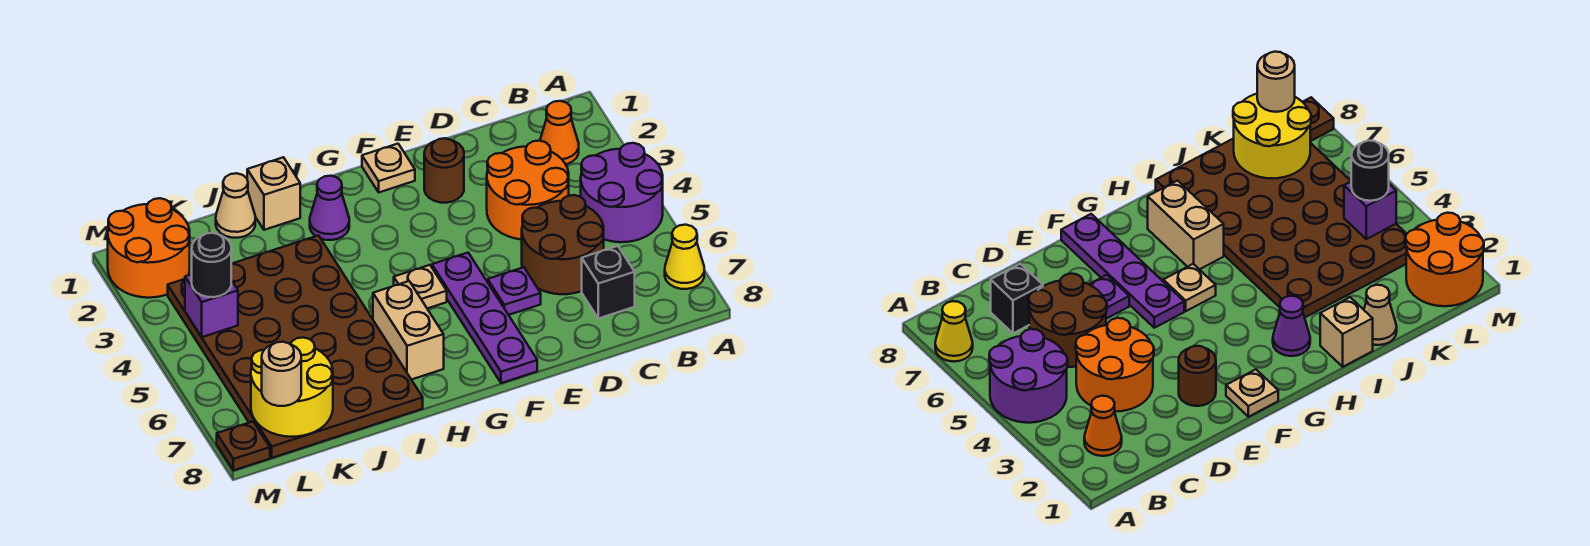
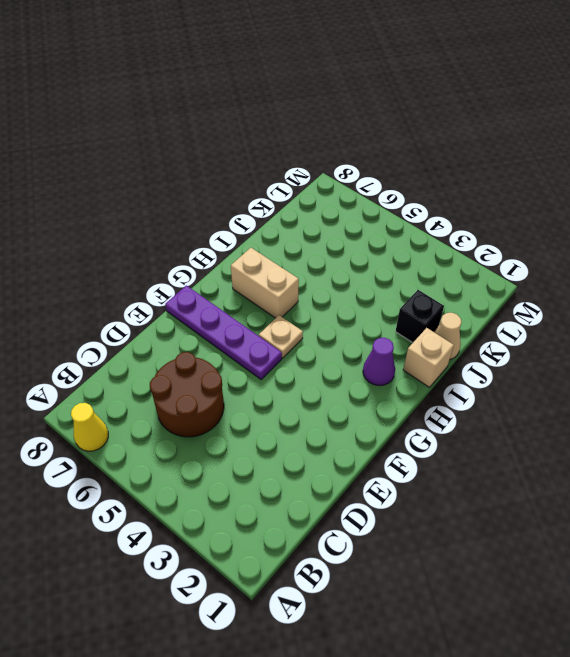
black brick J2 level 1 -> black brick C7 level 1
none -> purple round brick A4:B5 level 1
none -> orange cone B2 level 1
none -> orange round brick C3:D4 level 1

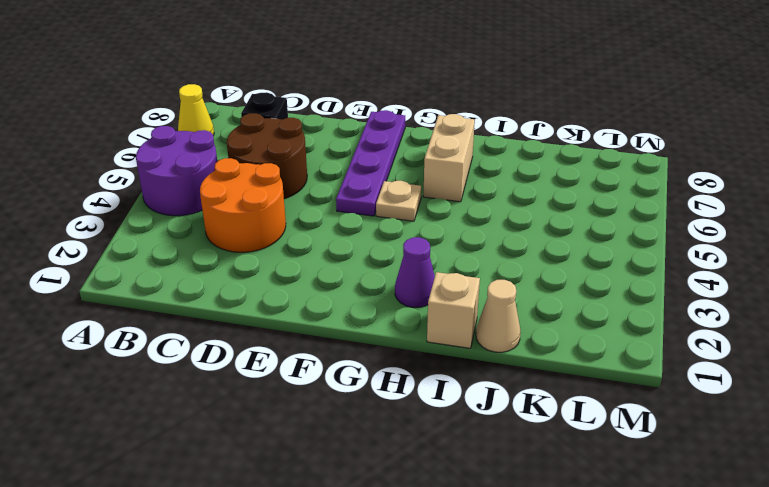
none -> orange cone B2 level 1
none -> brown round brick E2 level 1
none -> purple plate E6 level 1

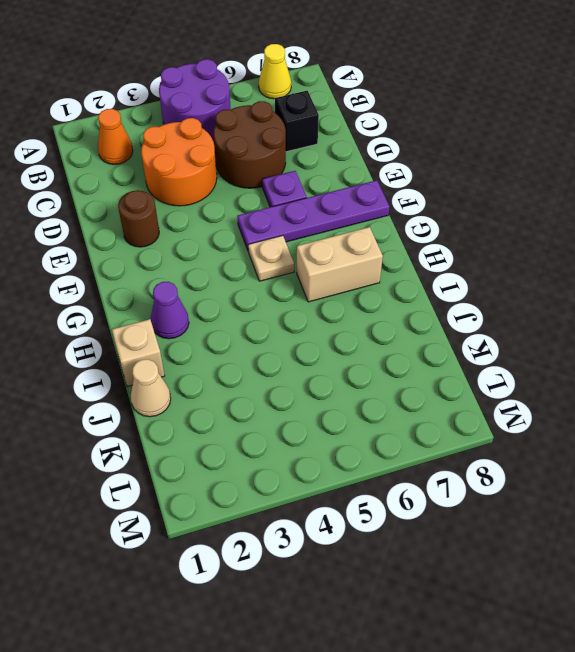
none -> tan plate F1 level 1
none -> brown plate I3:L8 level 1
none -> orange round brick L1:M2 level 1

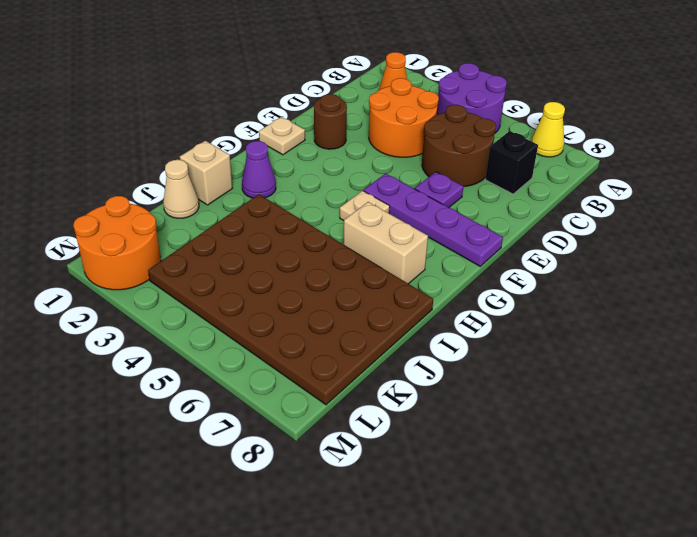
none -> brown plate M8 level 1
none -> yellow round brick K7:L8 level 2
none -> purple brick L4 level 2

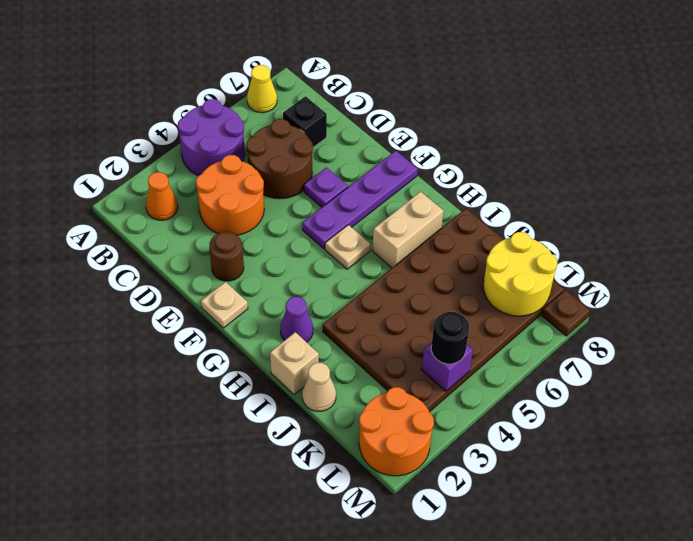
none -> tan round brick L8 level 3

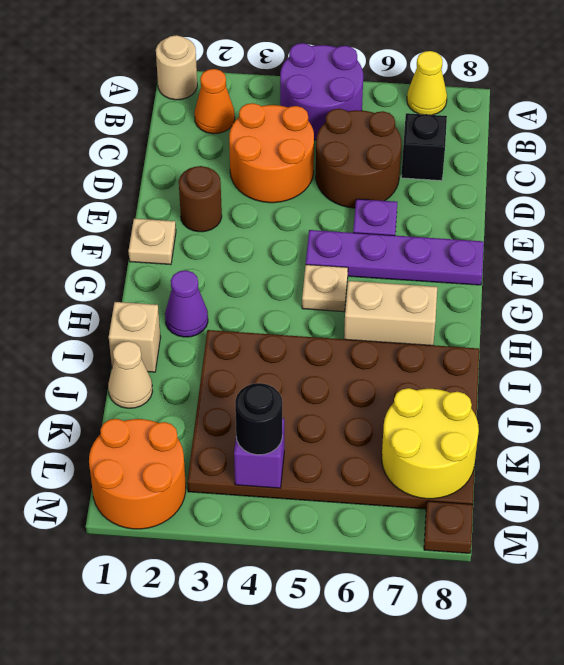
tan round brick A1 level 1 -> tan round brick L8 level 3

